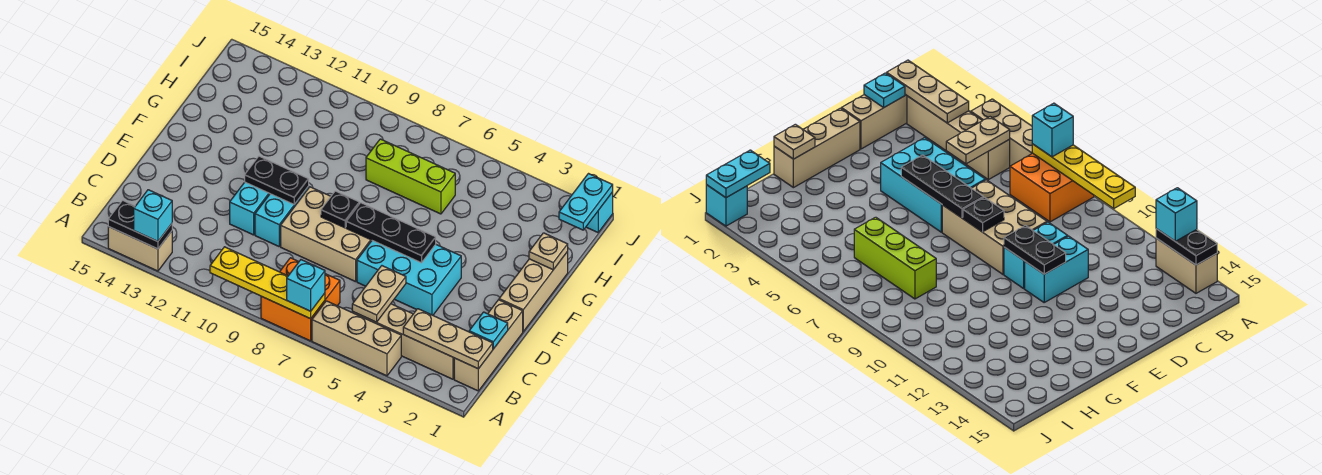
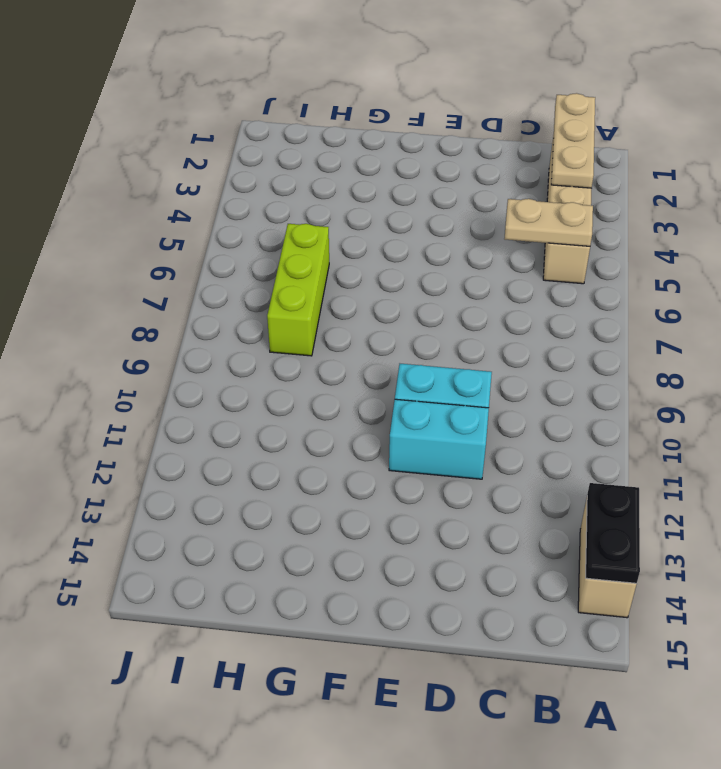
none -> tan brick A4:A6 level 1
none -> orange brick A7:B8 level 1
none -> tan brick B1:D1 level 1

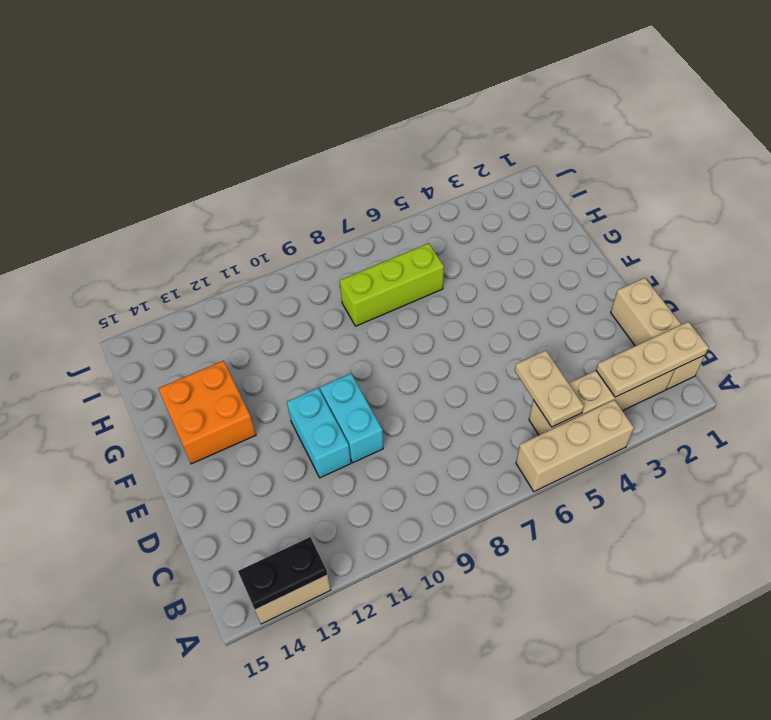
orange brick F13:G14 level 1 -> orange brick A7:B8 level 1
none -> cyan brick D4:E6 level 1
none -> tan brick D7:E9 level 1
none -> tan brick E1:G1 level 1

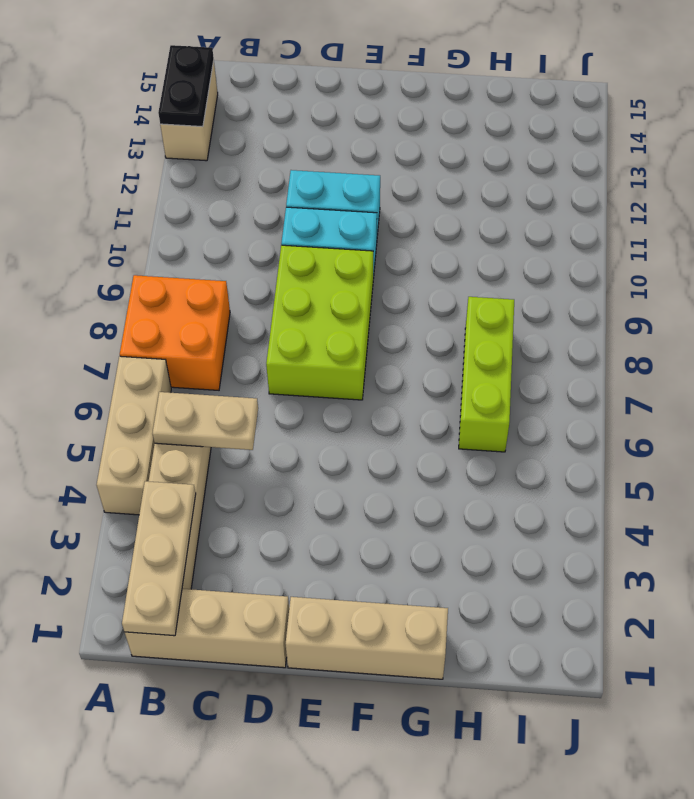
lime brick D7:E9 level 1 -> tan brick D7:E9 level 1
none -> cyan brick D4:E6 level 1
none -> cyan brick J1 level 1
none -> yellow plate A7:A10 level 2

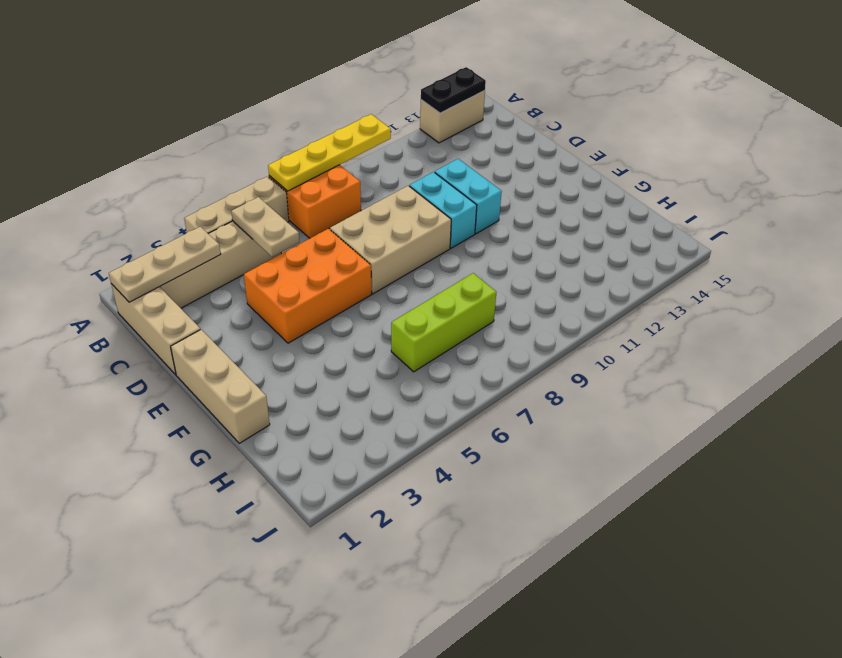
orange brick D4:E6 level 1 -> cyan brick D4:E6 level 1
none -> cyan brick J1 level 1
none -> cyan plate C1 level 2
none -> black plate E5:E7 level 2

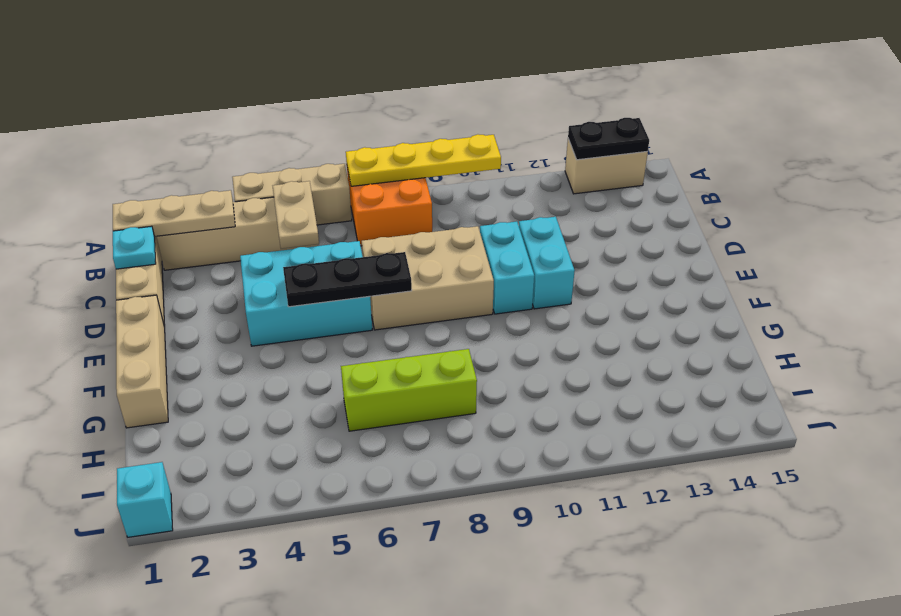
none -> black plate E8 level 2
none -> black plate E10:E11 level 2
none -> tan plate G1 level 2

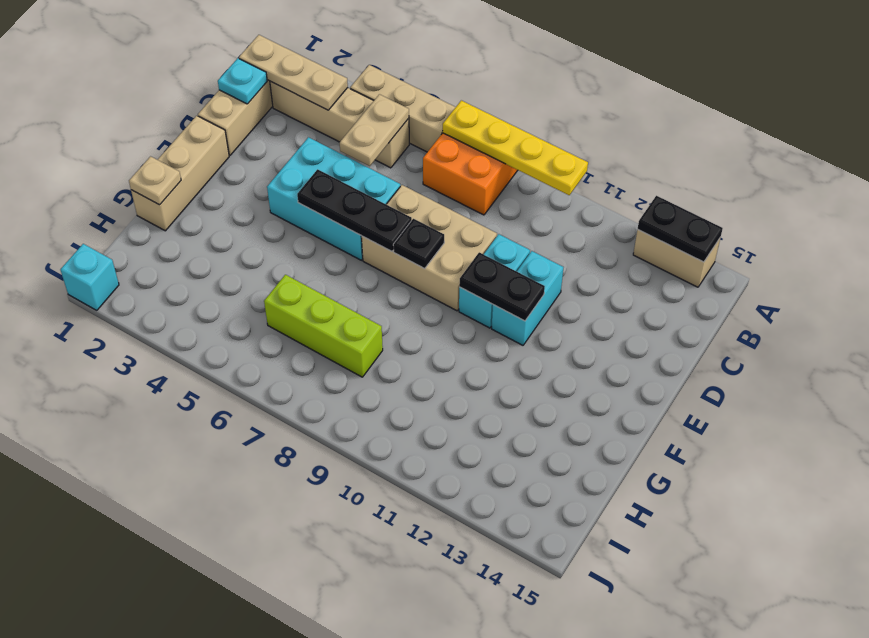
none -> cyan plate I1:J1 level 2
none -> cyan brick A7 level 3
none -> cyan brick A13 level 3

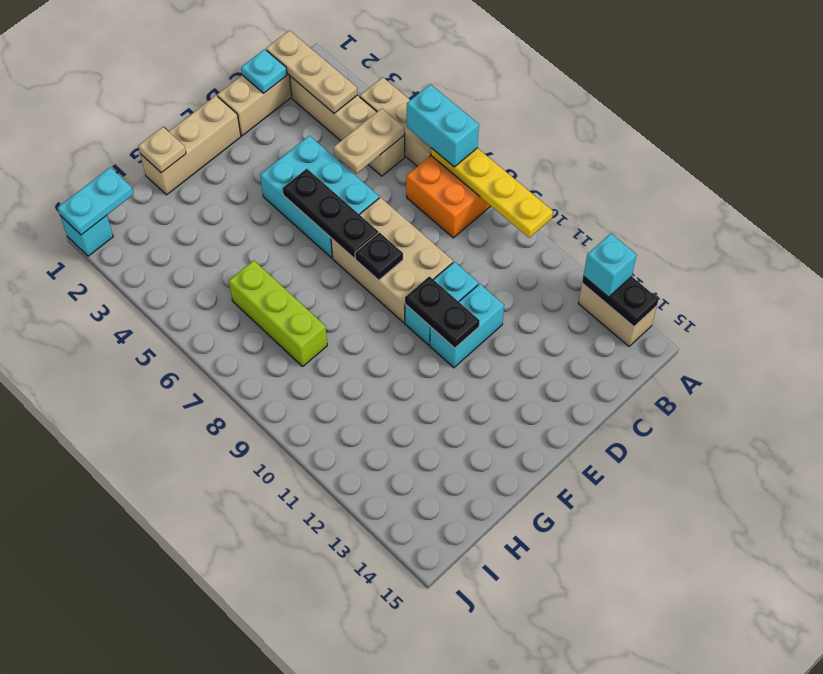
cyan brick A6:A7 level 3 -> cyan brick A7 level 3

